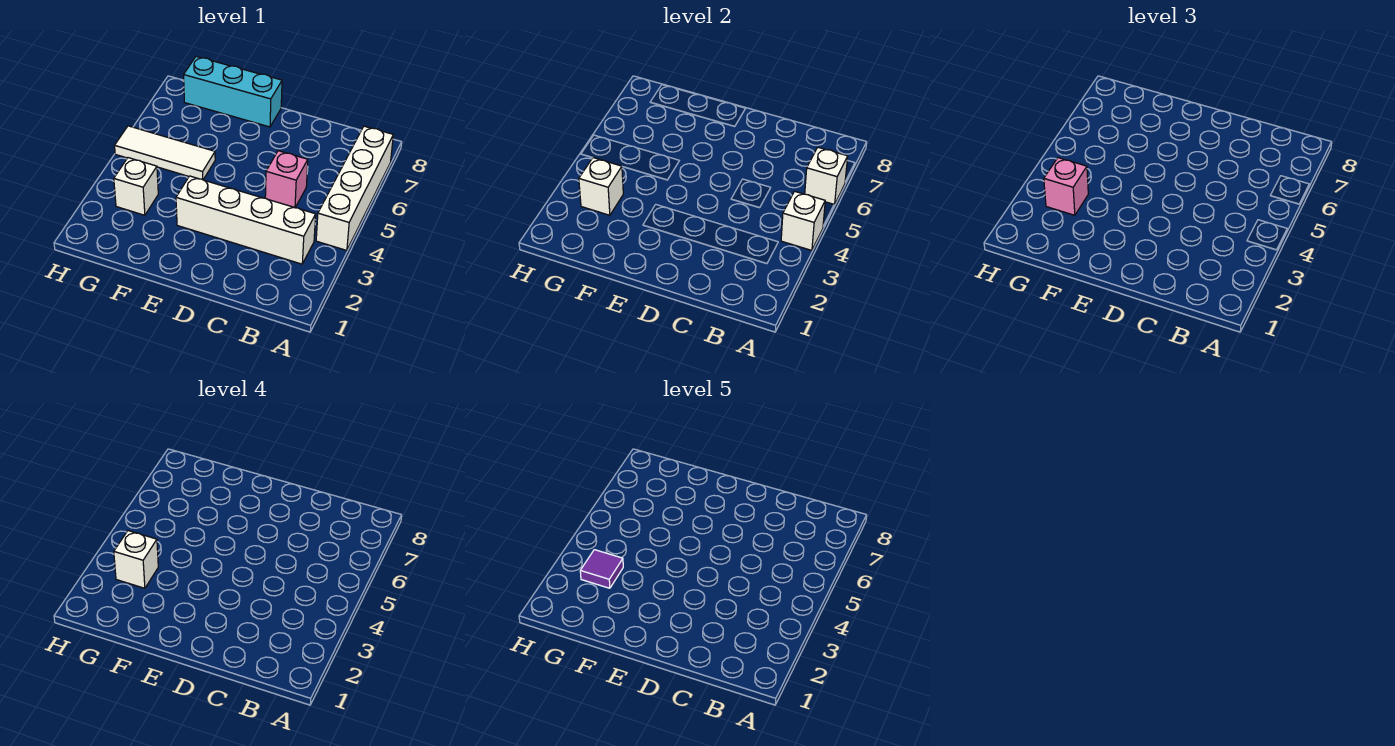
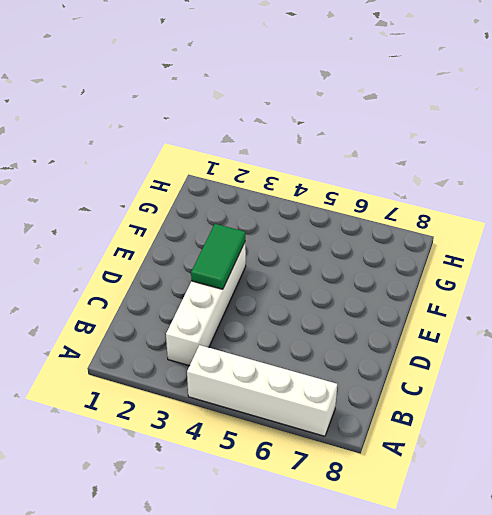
green tile D3:E3 level 2 -> none
none -> pink brick C5 level 1
none -> cyan brick E8:G8 level 1
none -> white tile F5:H5 level 1

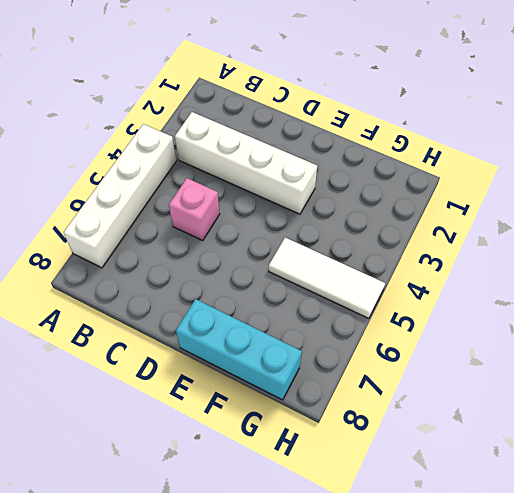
none -> white brick G3 level 1
none -> white brick A4 level 2
none -> white brick A6 level 2

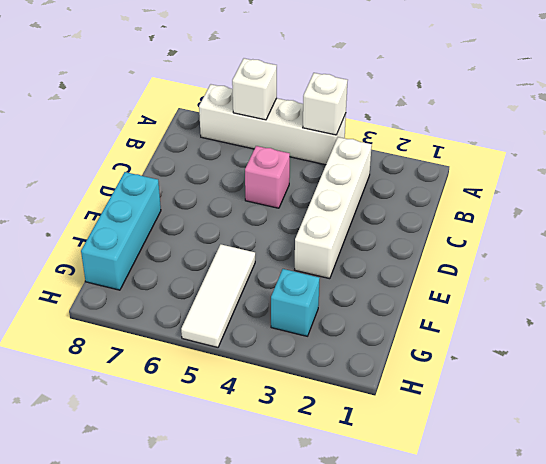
cyan brick G3 level 1 -> white brick G3 level 1
none -> white brick G3 level 2
none -> pink brick G3 level 3
none -> white brick G3 level 4

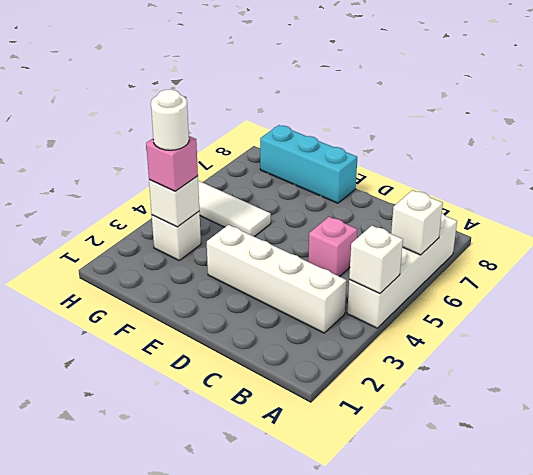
white round brick G3 level 4 -> white brick G3 level 4
none -> purple tile G3 level 5

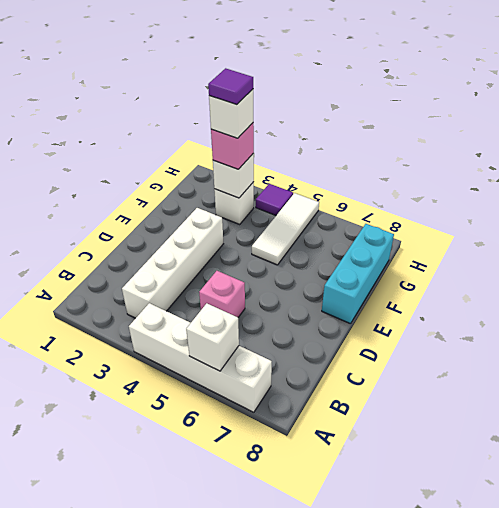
purple tile H4 level 1 -> none
none -> white brick A4 level 2

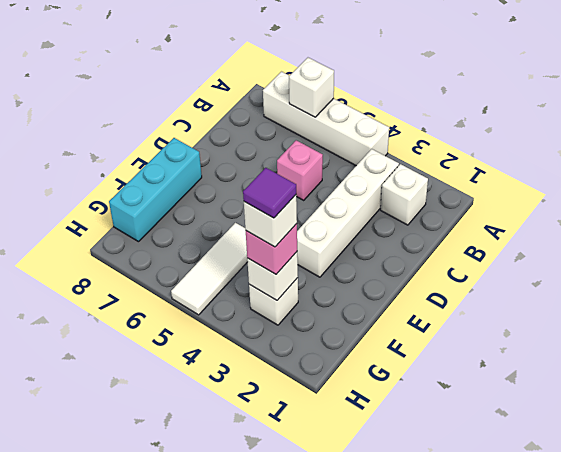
white brick B2 level 1 -> white brick A4 level 2

